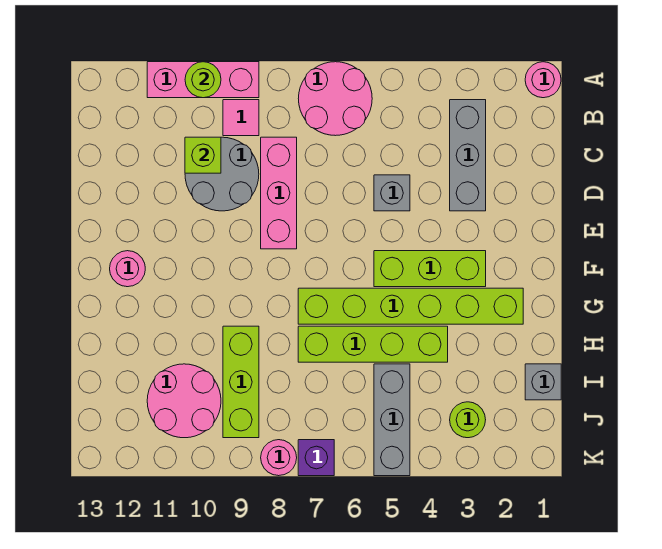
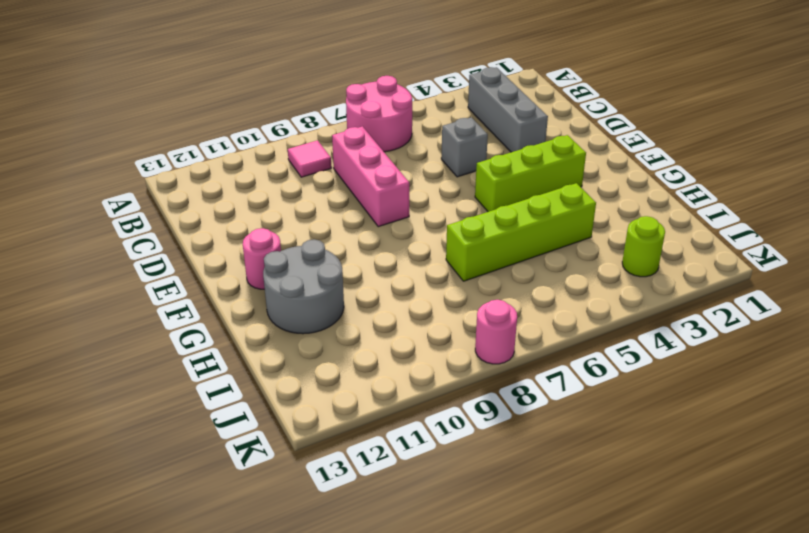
grey round brick G11:H12 level 1 -> grey round brick C9:D10 level 1
none -> pink round brick A1 level 1
none -> pink brick A9:A11 level 1
none -> lime brick G2:G7 level 1

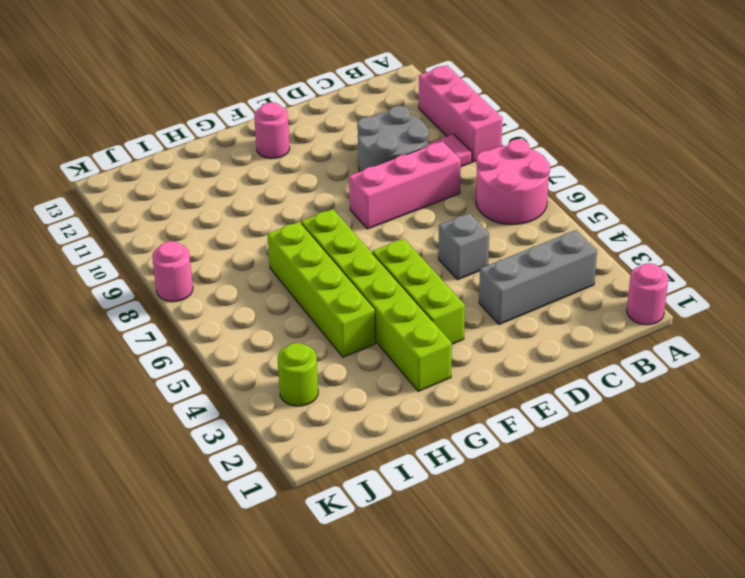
none -> lime brick H9:J9 level 1
none -> grey brick I1 level 1
none -> grey brick I5:K5 level 1

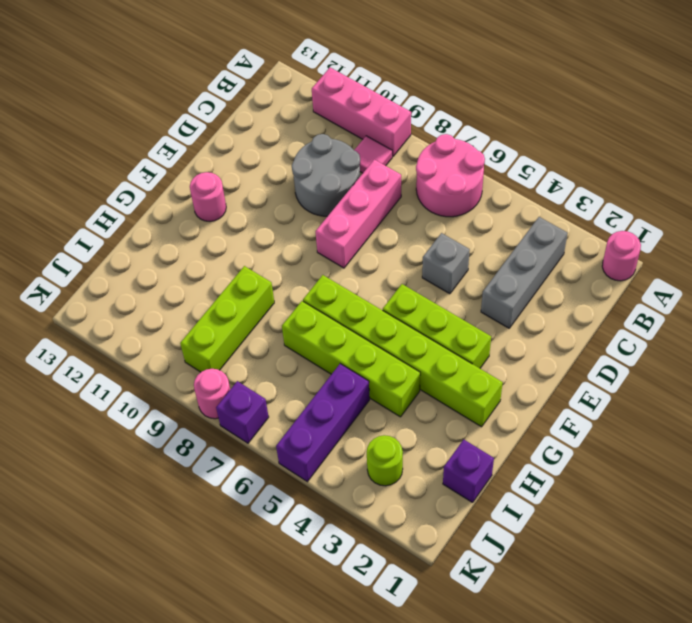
purple brick I1 level 1 -> grey brick I1 level 1
purple brick I5:K5 level 1 -> grey brick I5:K5 level 1
none -> pink round brick I10:J11 level 1
none -> lime round brick A10 level 2
none -> lime brick C10 level 2

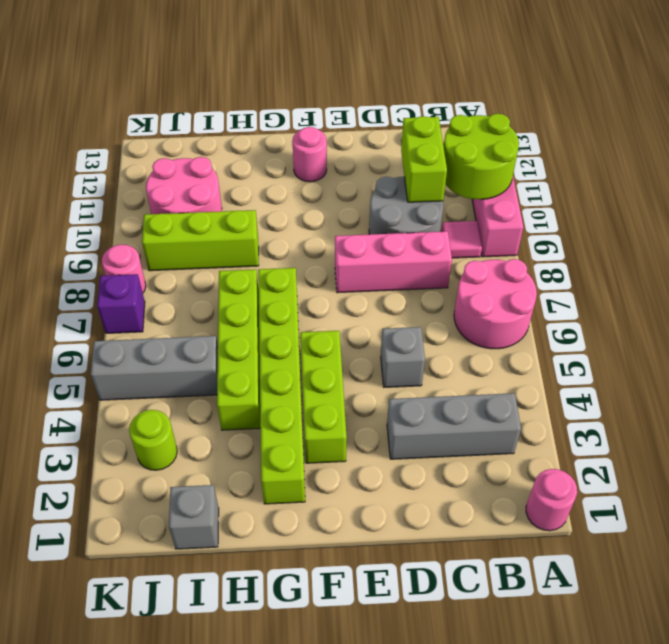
lime round brick A10:B11 level 2 -> lime round brick A10 level 2
lime brick C10:C11 level 2 -> lime brick C10 level 2

